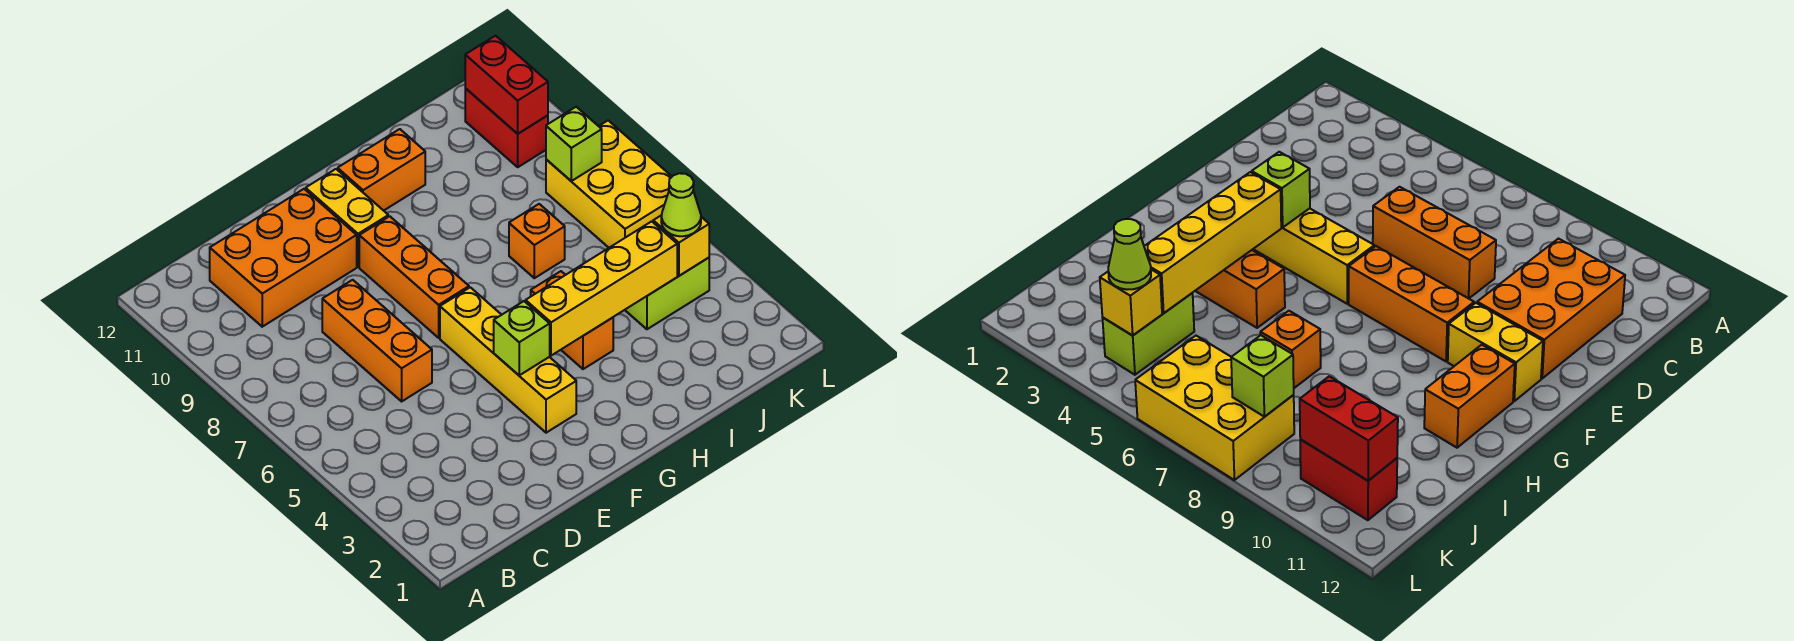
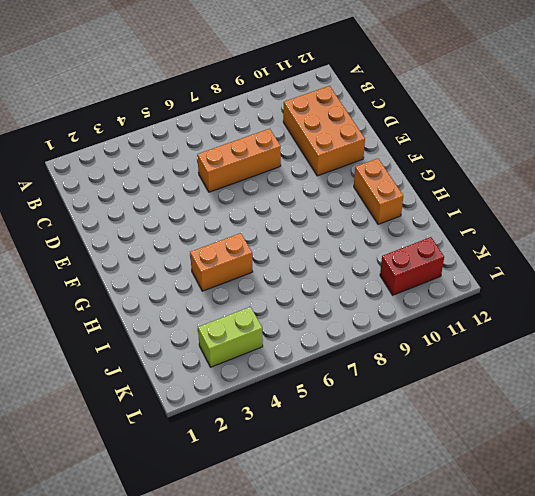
lime brick K3:K4 level 1 -> lime brick J4:K4 level 1
none -> yellow brick F3:F6 level 1
none -> orange brick F7:F9 level 1
none -> yellow brick F10:F11 level 1

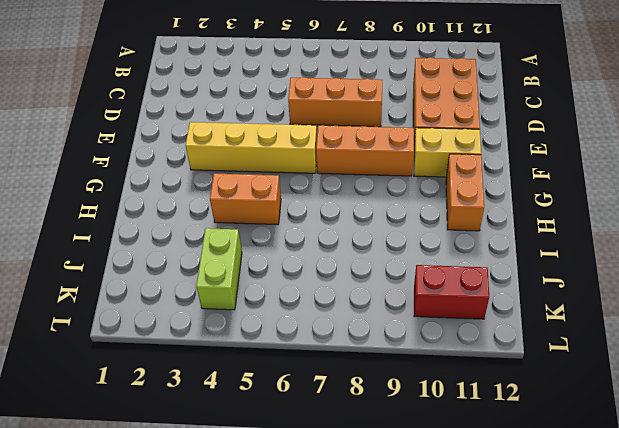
none -> orange brick I7 level 1
none -> yellow brick K6:L8 level 1
none -> lime brick F4 level 2

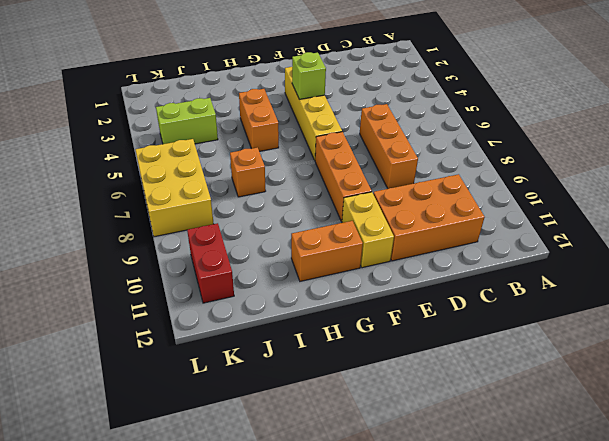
none -> yellow brick G4:J4 level 2
none -> yellow brick K4 level 2
none -> lime brick K8 level 2

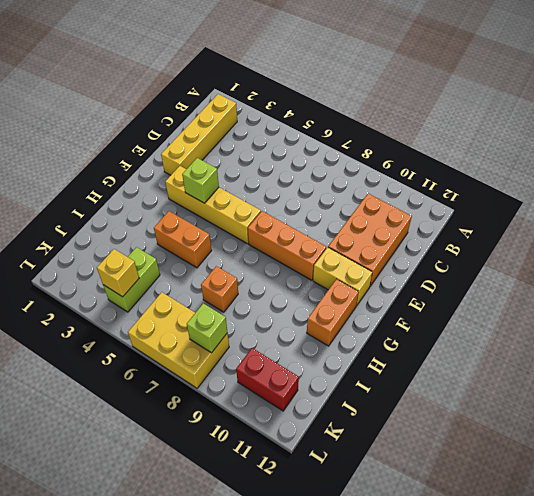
yellow brick B2:E2 level 1 -> yellow brick G4:J4 level 2
none -> orange brick D6:D8 level 1
none -> red brick K10:K11 level 2
none -> lime cone K4 level 3

